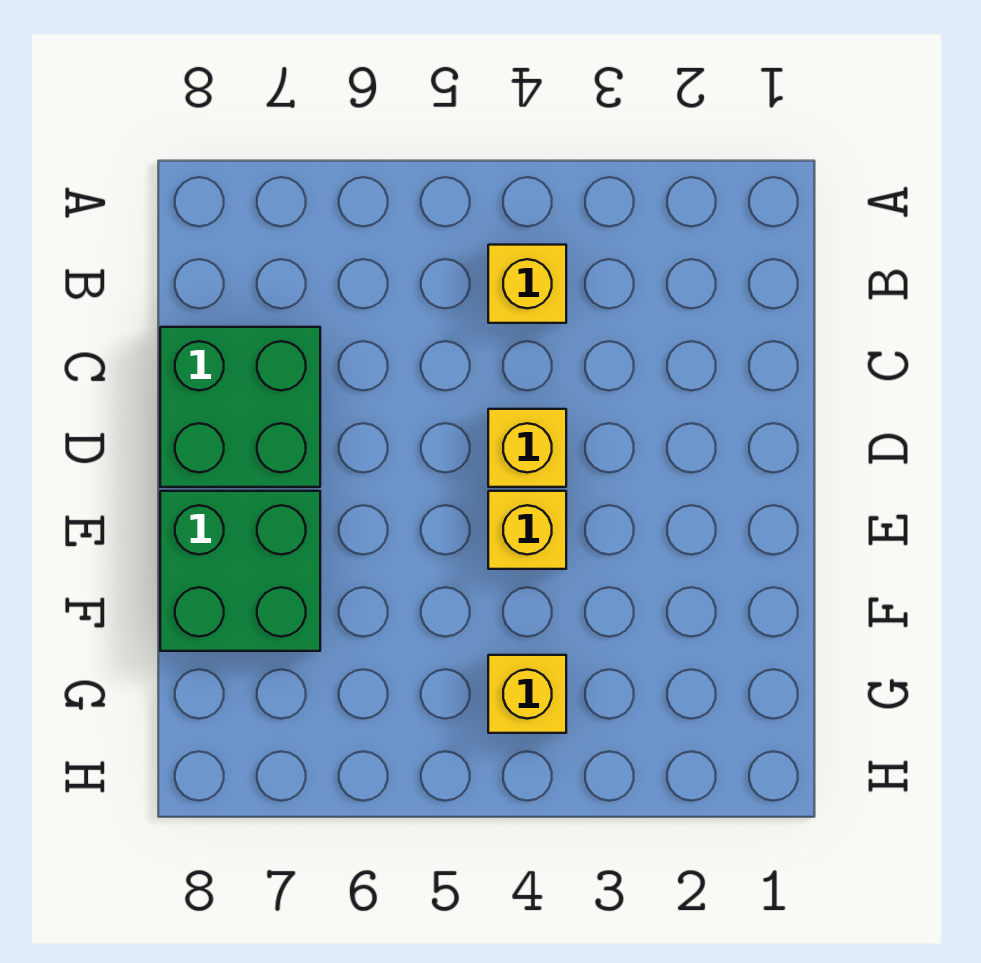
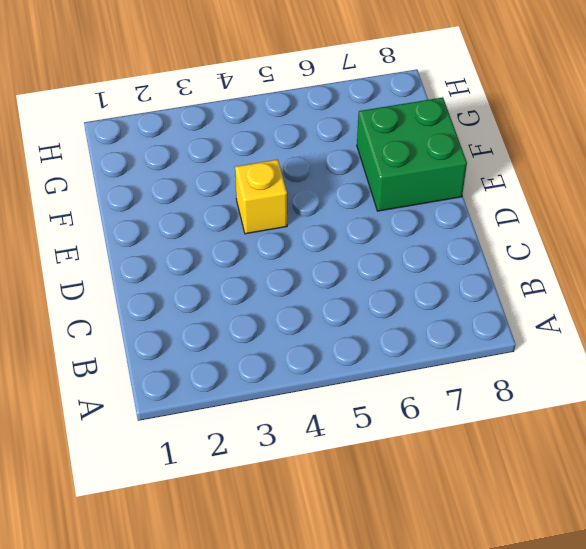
none -> yellow brick B4 level 1
none -> green brick C7:D8 level 1

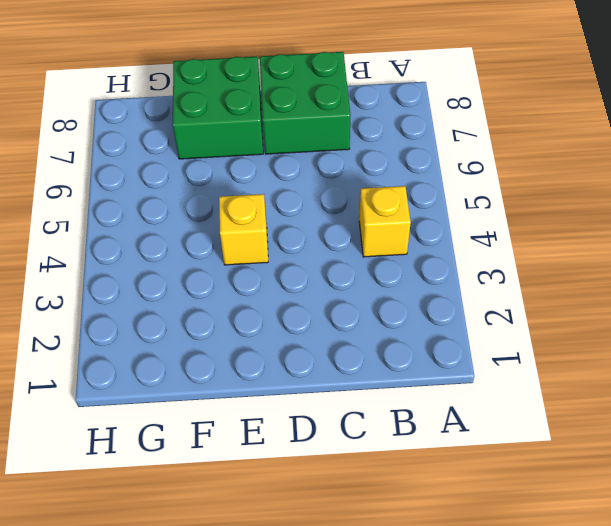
none -> yellow brick D4 level 1
none -> yellow brick G4 level 1

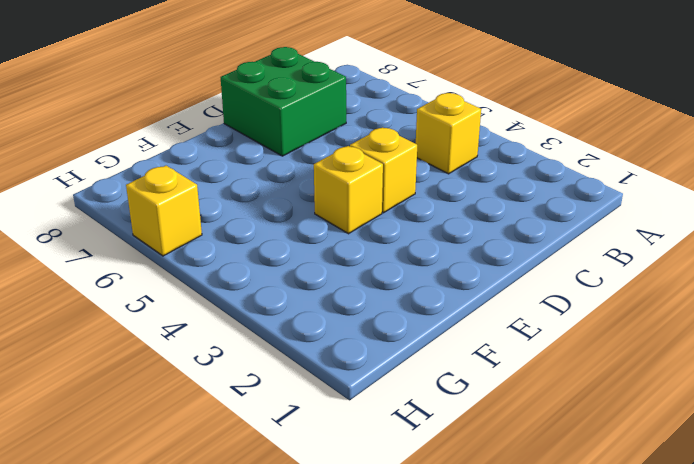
yellow brick H6 level 1 -> yellow brick G4 level 1
none -> green brick E7:F8 level 1

